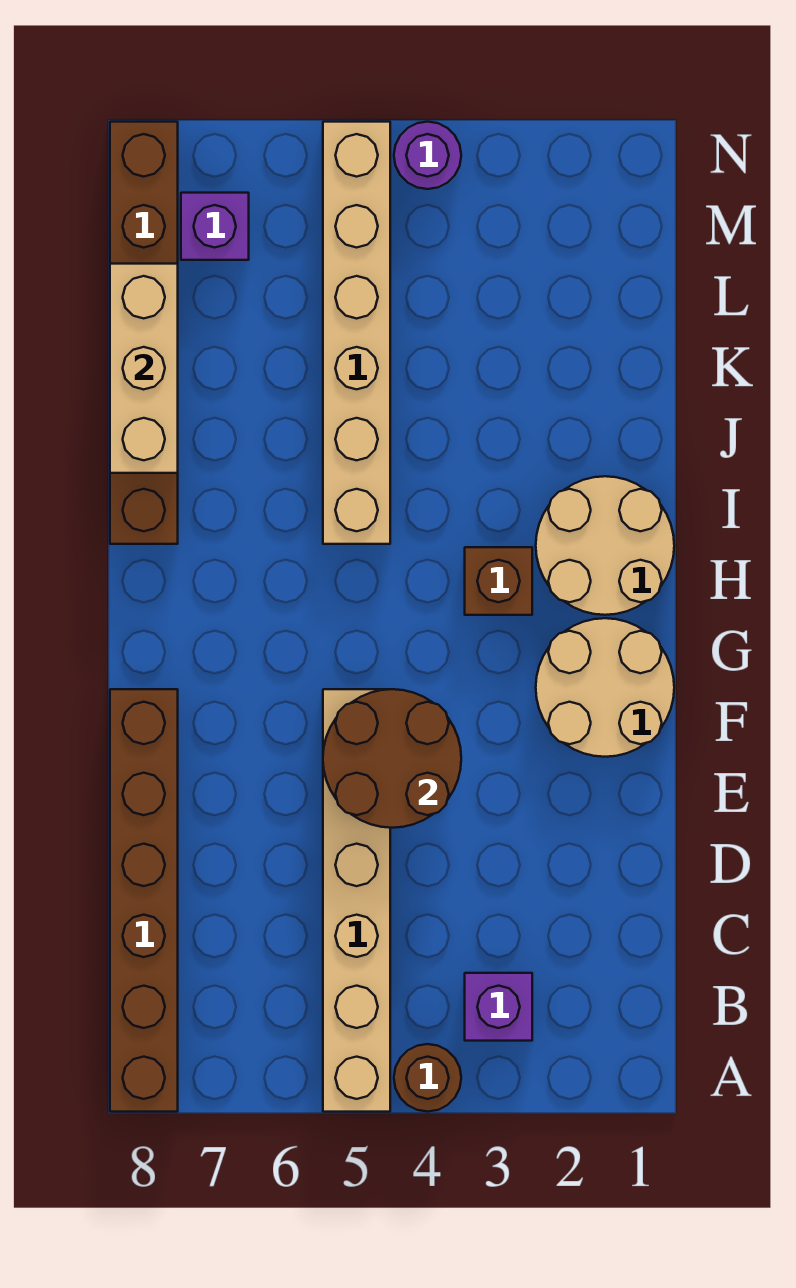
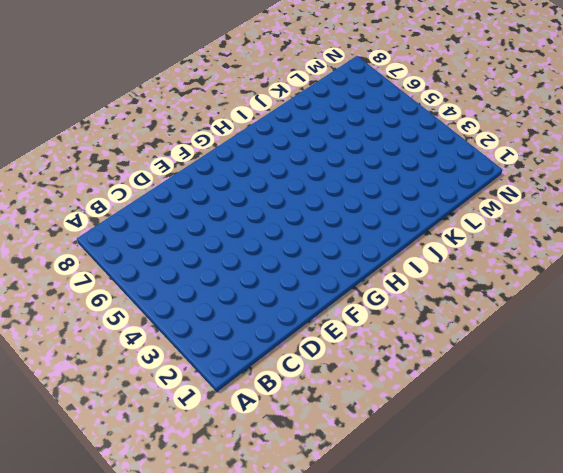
none -> brown round brick A4 level 1
none -> tan brick A5:F5 level 1
none -> brown brick A8:F8 level 1

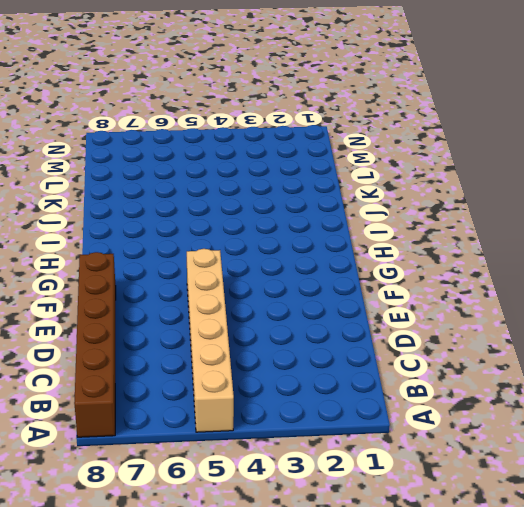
none -> brown round brick A4 level 1
none -> purple brick B3 level 1
none -> tan round brick F1:G2 level 1

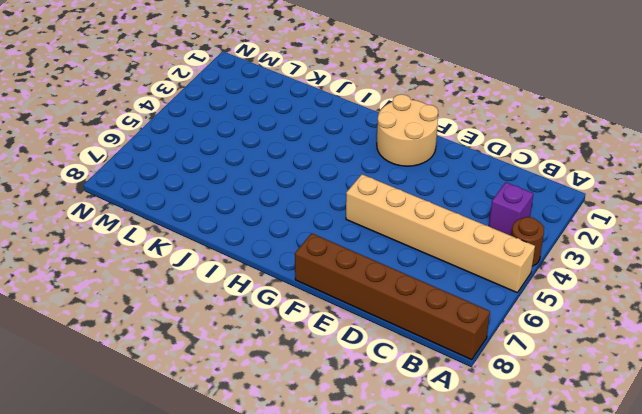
none -> tan round brick H1:I2 level 1
none -> brown brick H3 level 1
none -> tan brick I5:N5 level 1

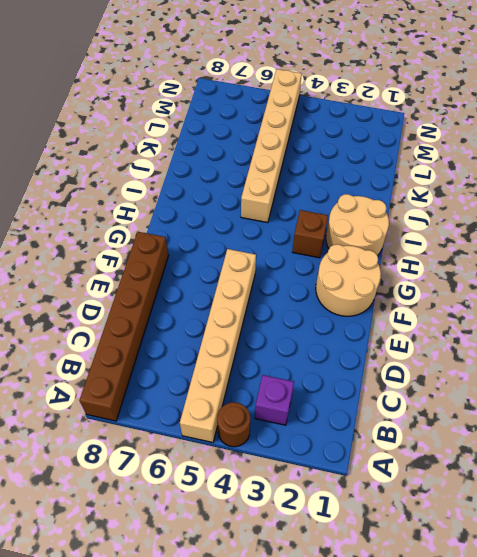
none -> brown brick I8:N8 level 1
none -> purple brick M7 level 1
none -> purple round brick N4 level 1

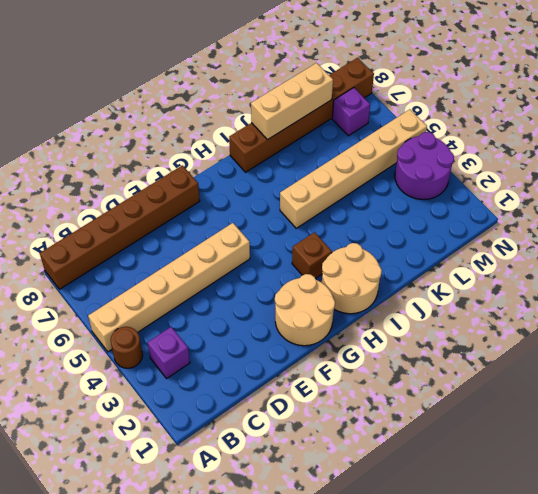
purple round brick M3:N4 level 1 -> purple round brick N4 level 1
none -> brown round brick E4:F5 level 2

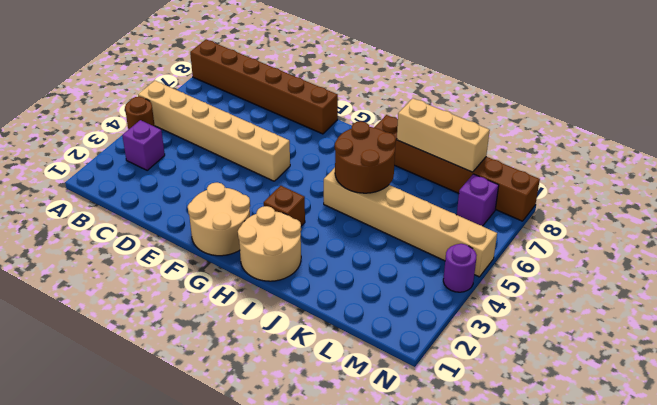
brown round brick I5:J6 level 2 -> brown round brick E4:F5 level 2

